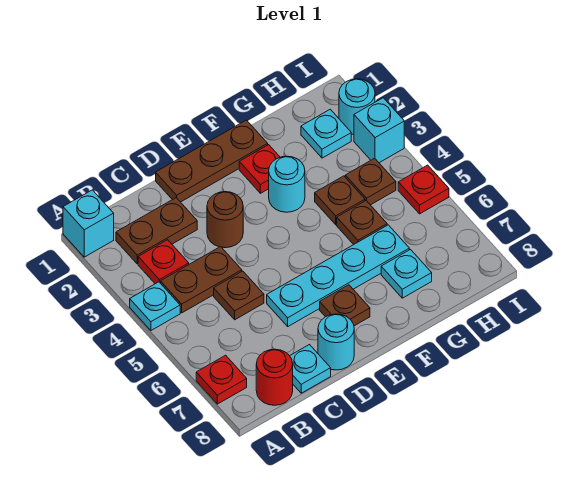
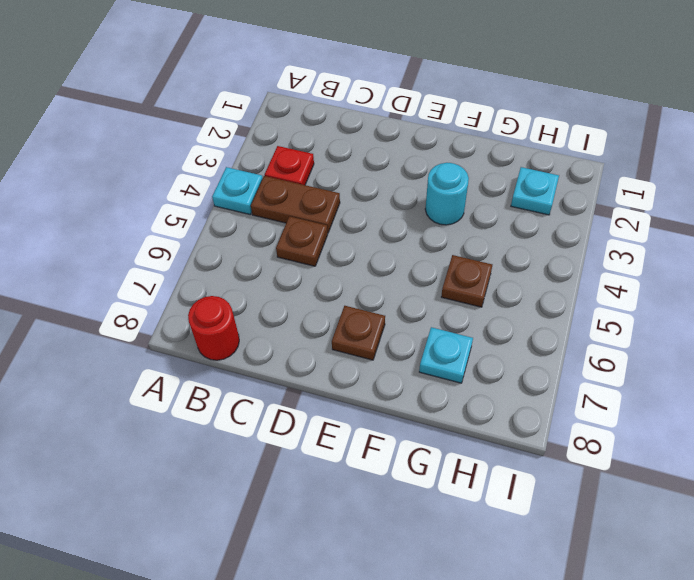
none -> cyan brick A1 level 1
none -> red plate A7 level 1
none -> brown plate B2:C2 level 1

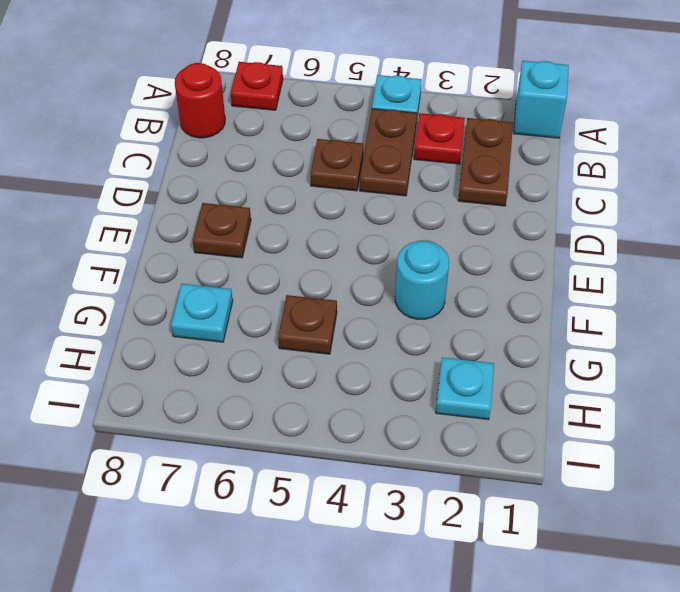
none -> cyan plate C8 level 1
none -> brown plate D1:F1 level 1
none -> brown round brick D3 level 1

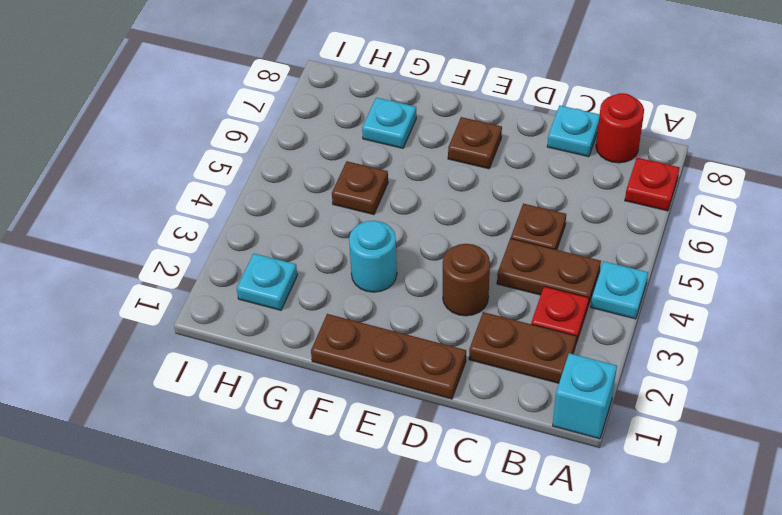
none -> cyan plate D6:G6 level 1
none -> cyan round brick D8 level 1
none -> red plate F2 level 1

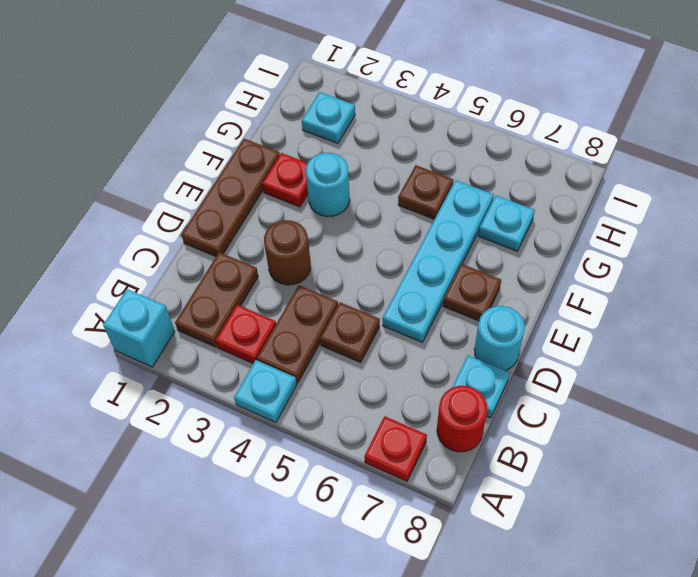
none -> brown plate G4 level 1
none -> brown plate H4 level 1
none -> cyan round brick I2 level 1

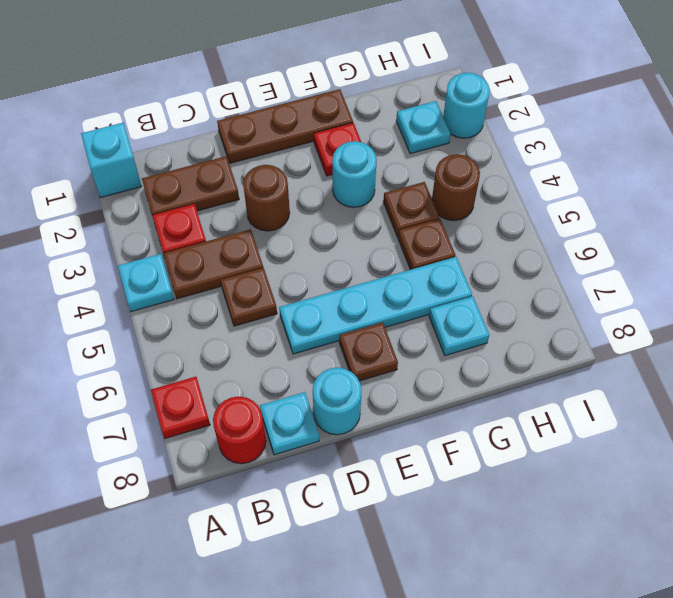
brown round brick H4 level 1 -> brown plate H4 level 1
none -> cyan brick I3 level 1
none -> red plate I5 level 1

